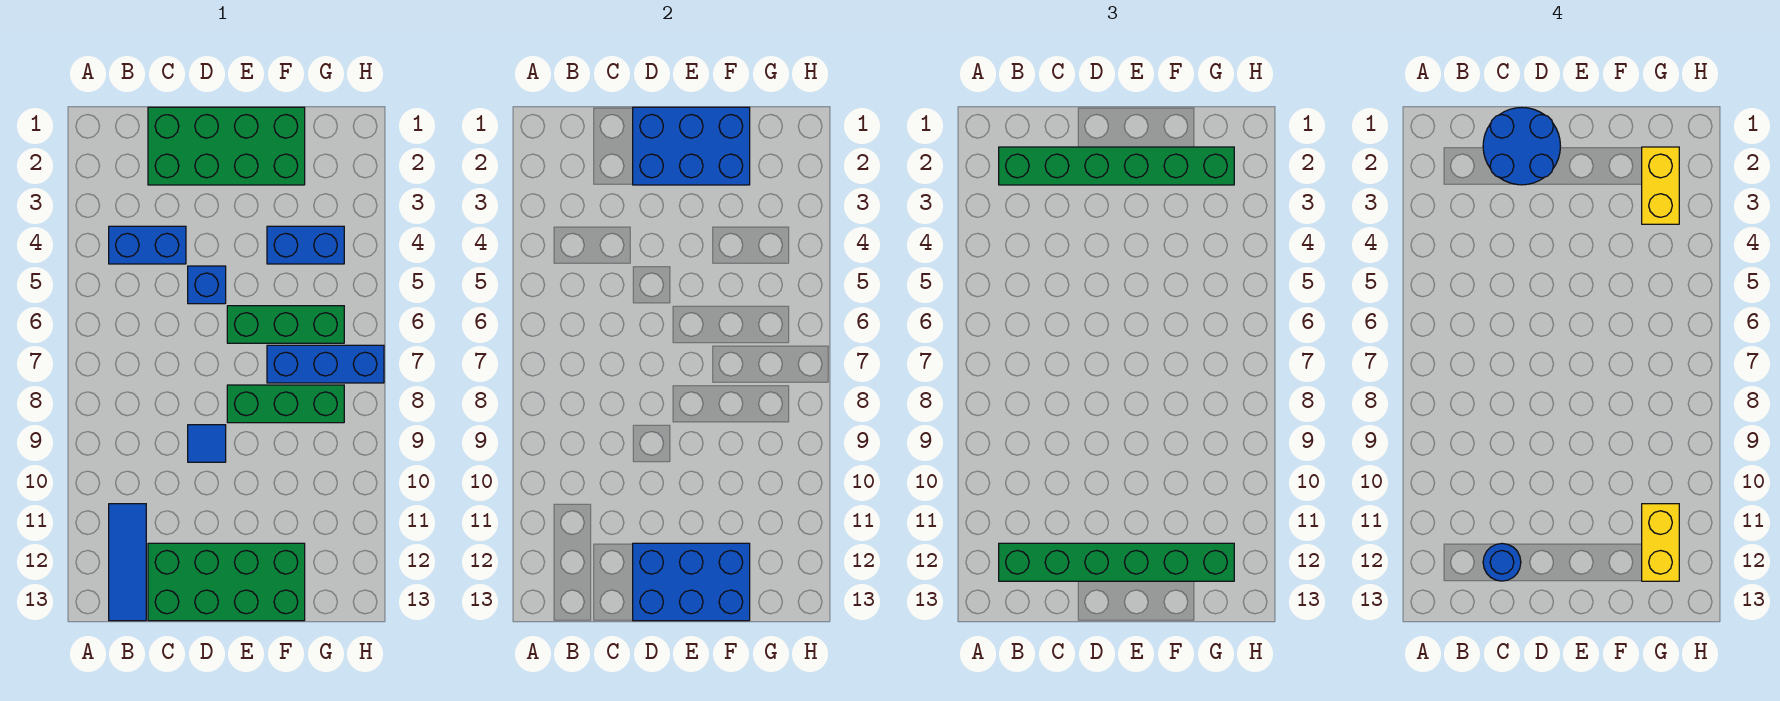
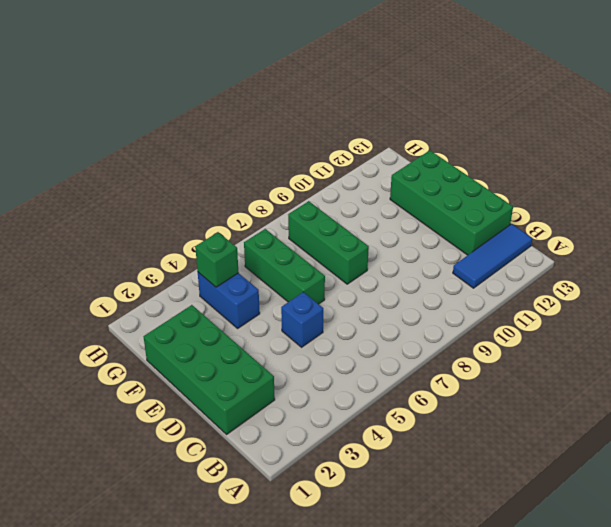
green brick G4 level 2 -> none
none -> blue brick B4:C4 level 1
none -> blue tile D9 level 1
none -> blue brick F7:H7 level 1

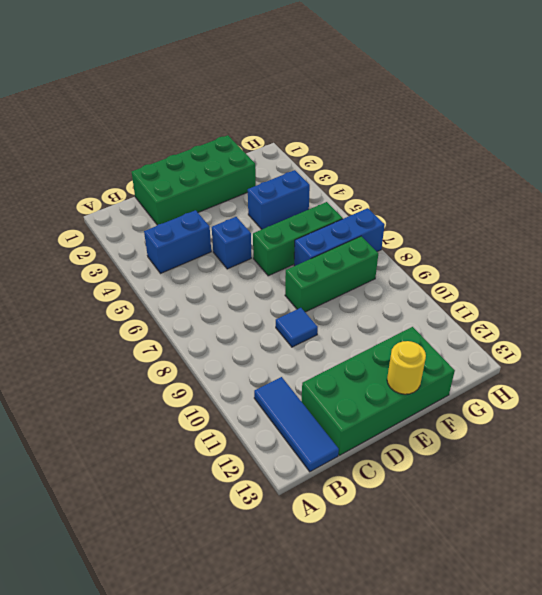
yellow round brick E13 level 2 -> blue brick D12:F13 level 2
none -> blue brick D1:F2 level 2
none -> green brick B2:G2 level 3
none -> green brick B12:G12 level 3

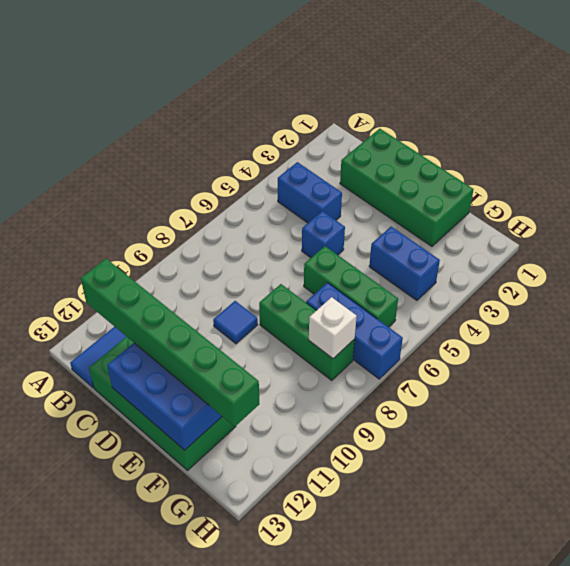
white brick G8 level 2 -> none
none -> blue brick D1:F2 level 2
none -> green brick B2:G2 level 3
none -> blue round brick C1:D2 level 4

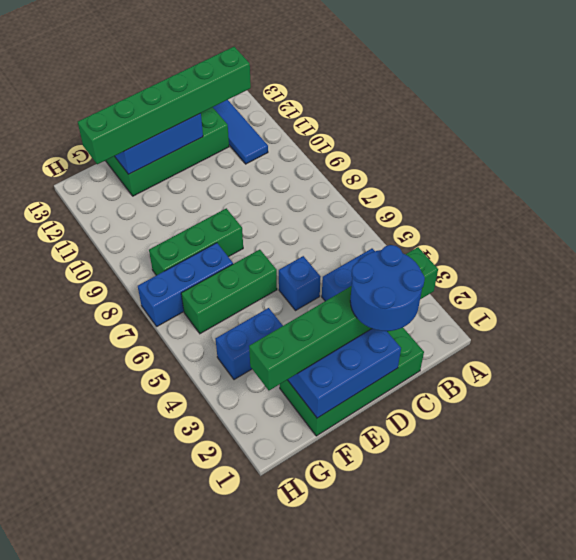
none -> blue tile D9 level 1
none -> blue round brick C12 level 4
none -> yellow brick G2:G3 level 4

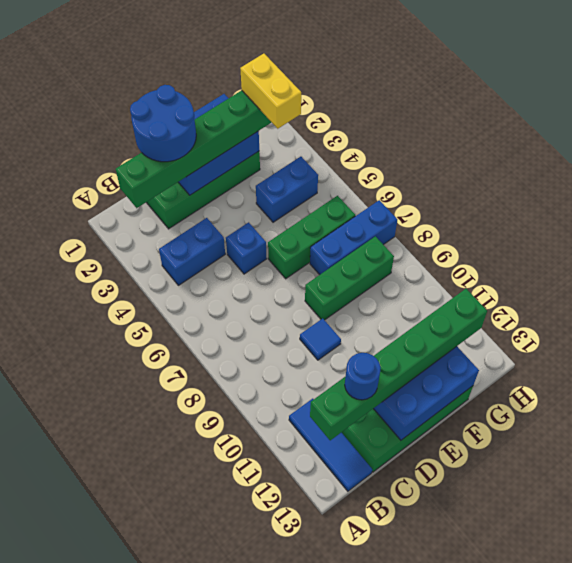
none -> yellow brick G11:G12 level 4

